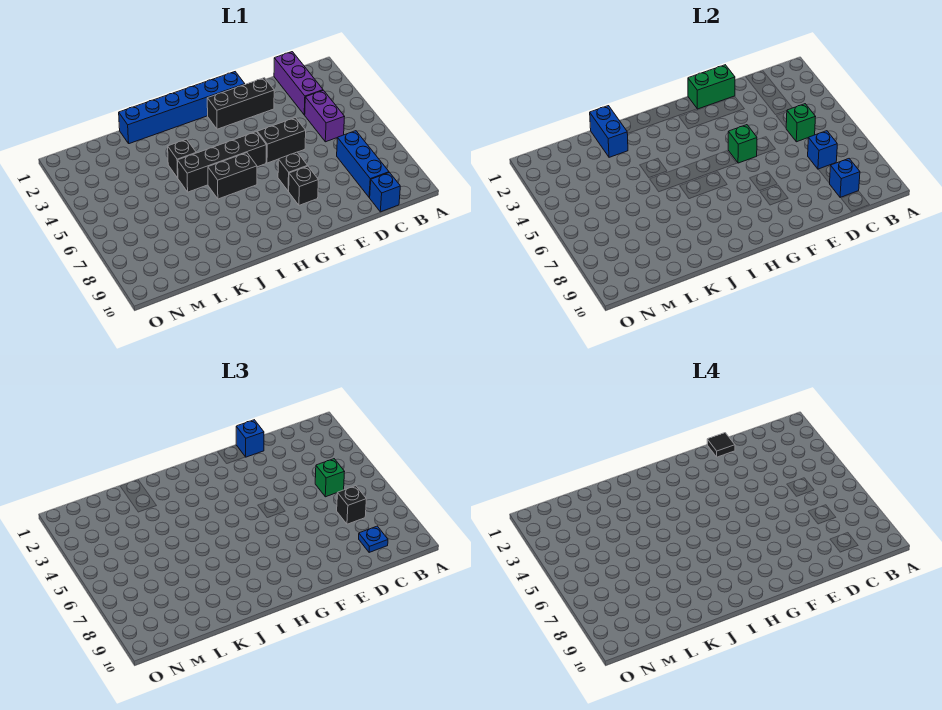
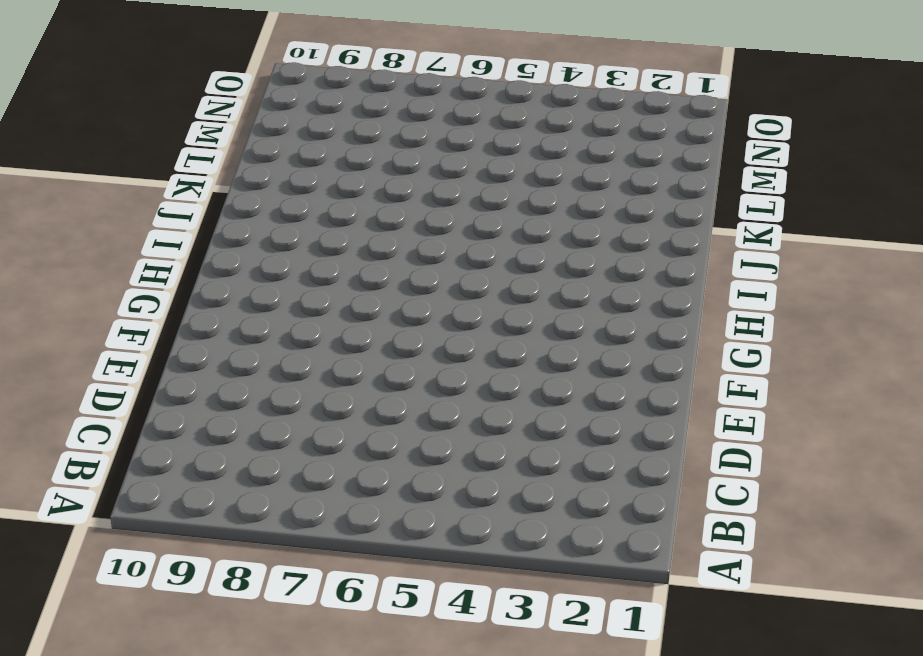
none -> purple brick C1:C3 level 1
none -> purple brick C4:C5 level 1
none -> blue brick C7:C9 level 1

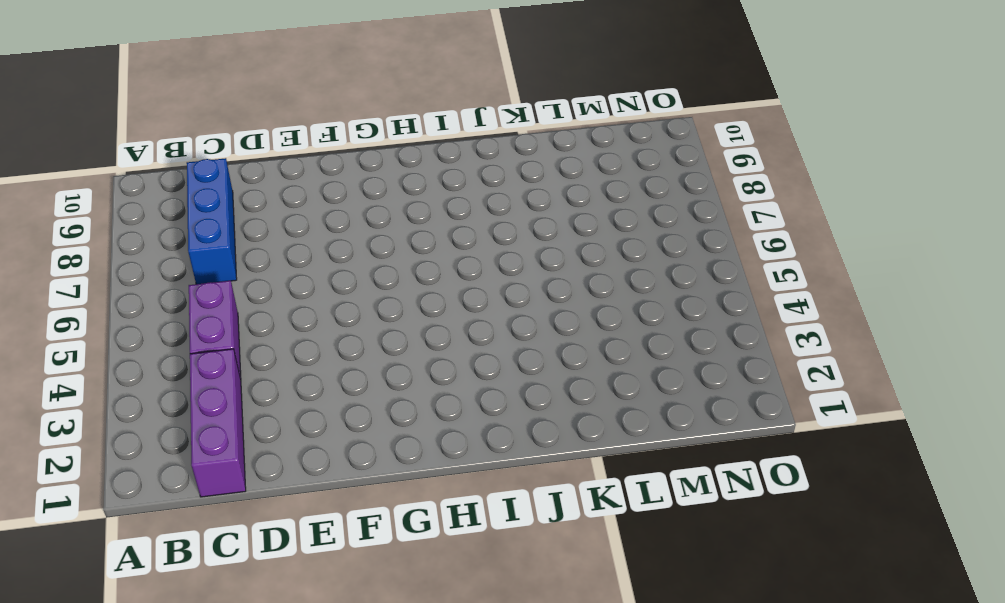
none -> blue brick C10 level 1
none -> black brick E2:G2 level 1
none -> black brick E5:F5 level 1

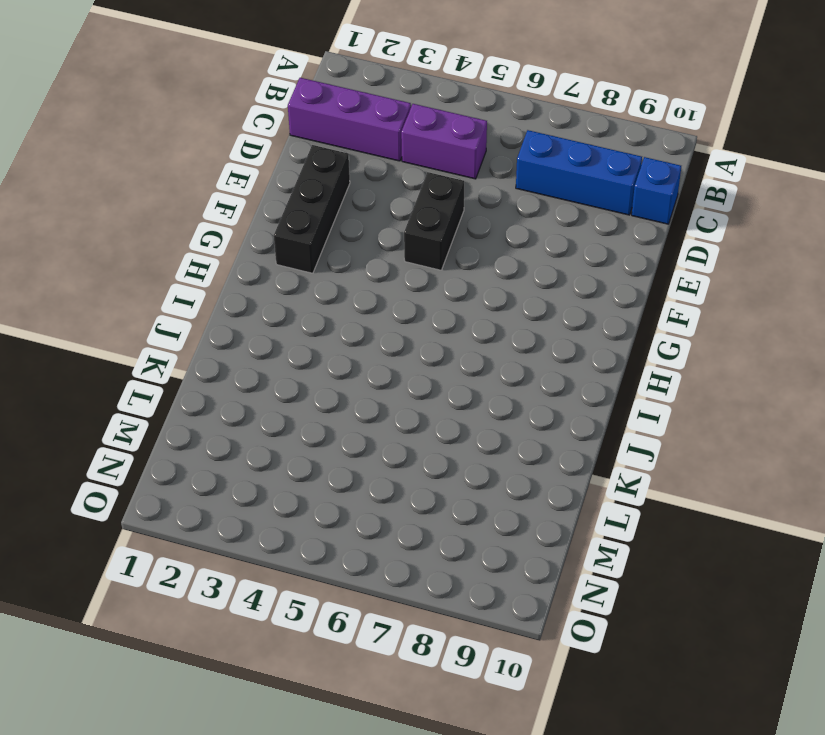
none -> blue brick F1:K1 level 1
none -> black brick F7 level 1
none -> black brick F8 level 1

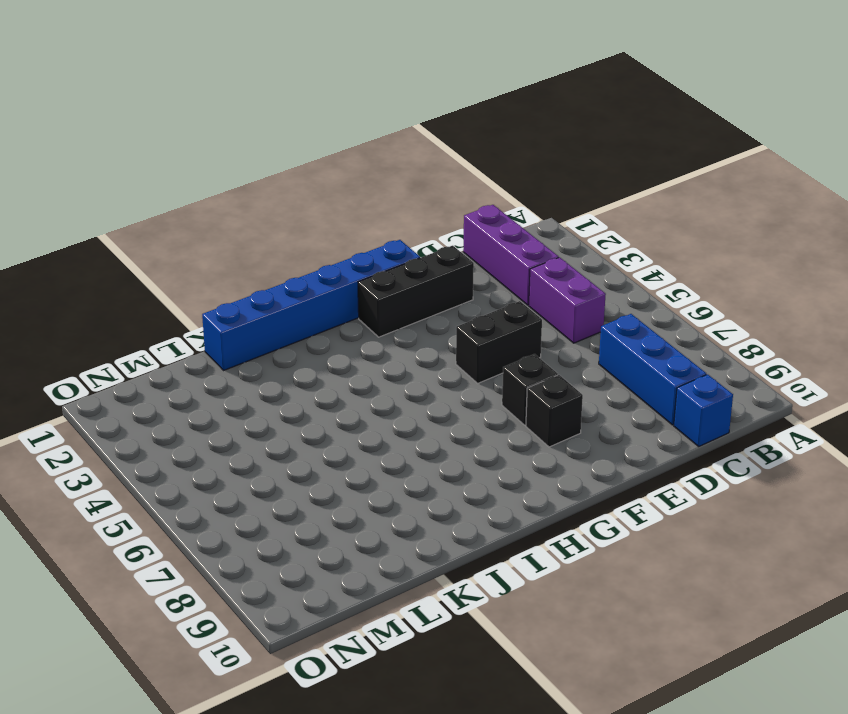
none -> black brick G5:J5 level 1
none -> black brick H6:I6 level 1
none -> black brick J4 level 1

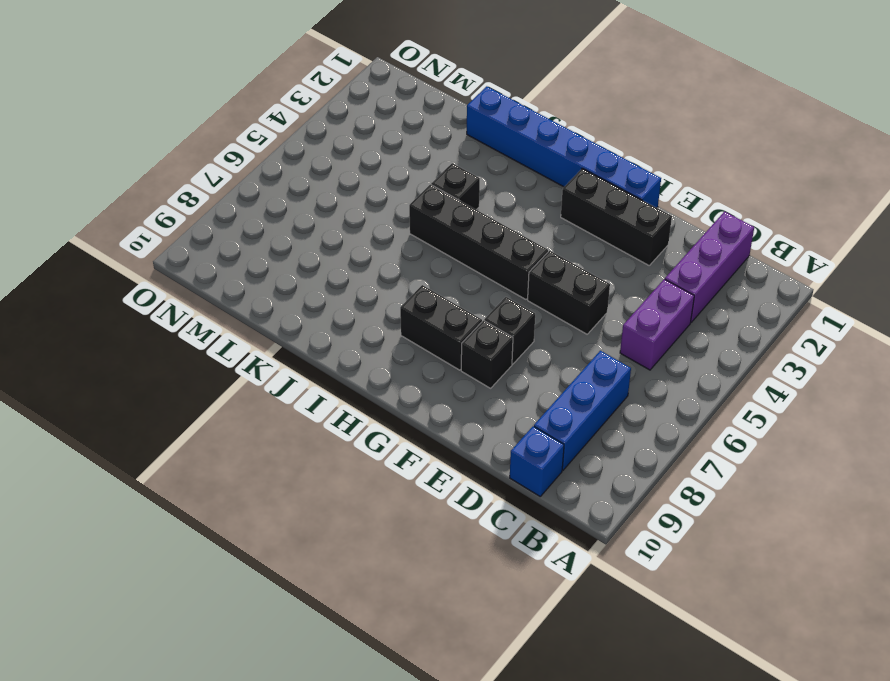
black brick G8:H8 level 1 -> black brick H6:I6 level 1
none -> green brick C5 level 2
none -> blue brick C7 level 2
none -> blue brick C9 level 2

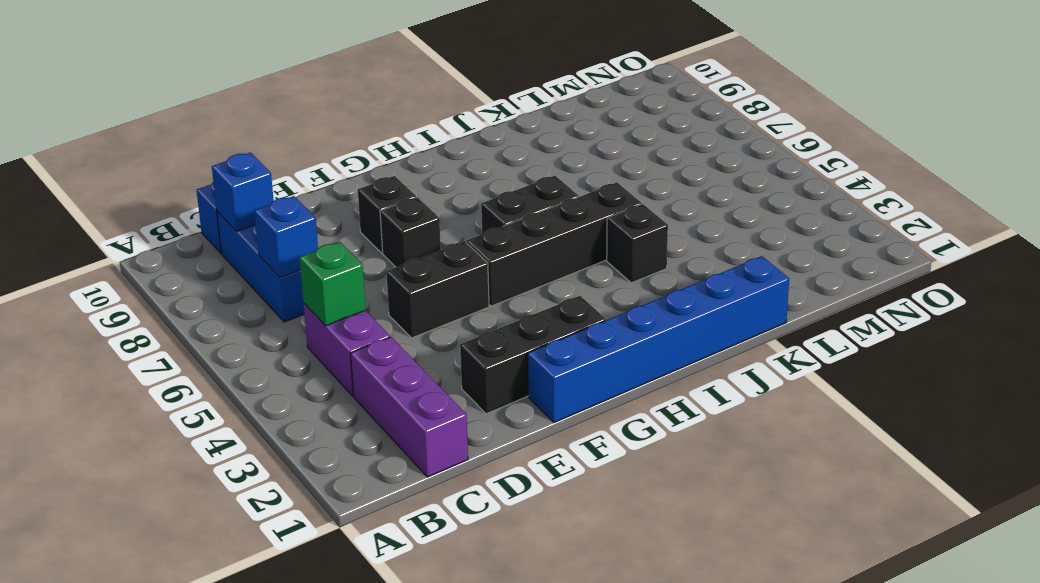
none -> green brick E1:F1 level 2
none -> green brick F5 level 2
none -> blue brick K1:K2 level 2

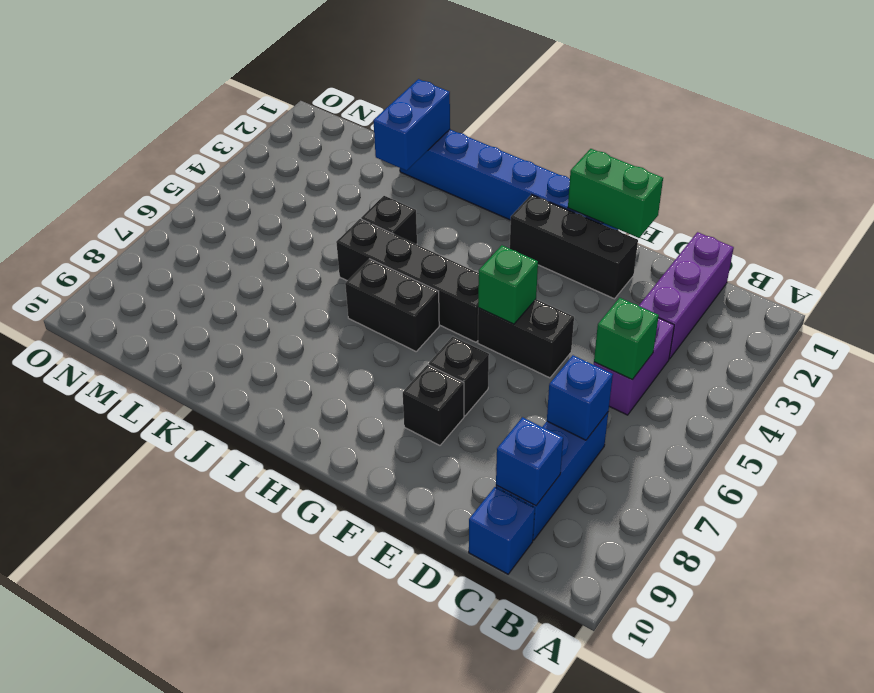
none -> green brick C5 level 3
none -> black brick C7 level 3
none -> blue plate C9 level 3

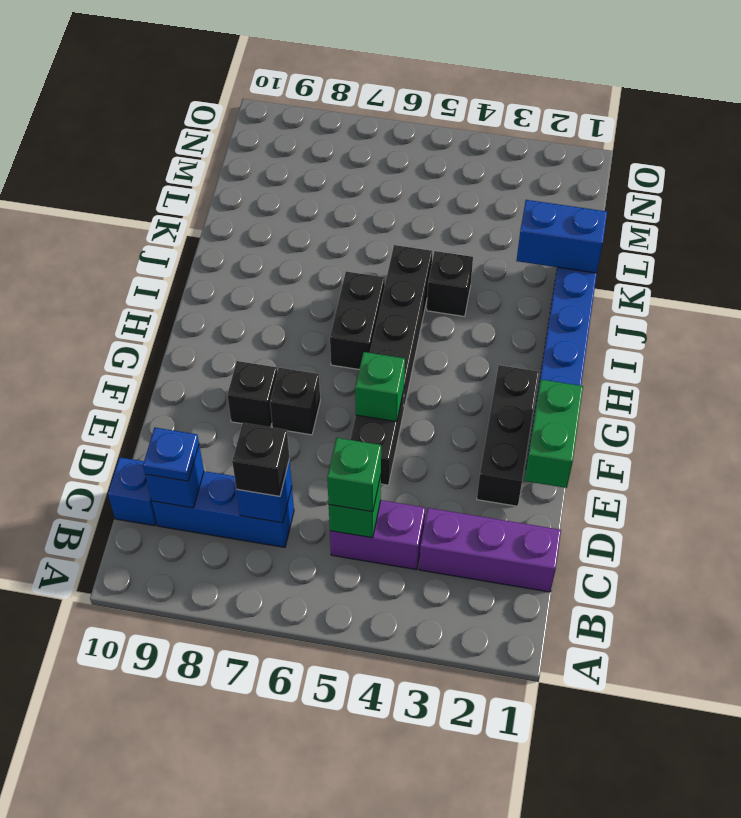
none -> blue brick E1 level 3
none -> black tile E1 level 4

